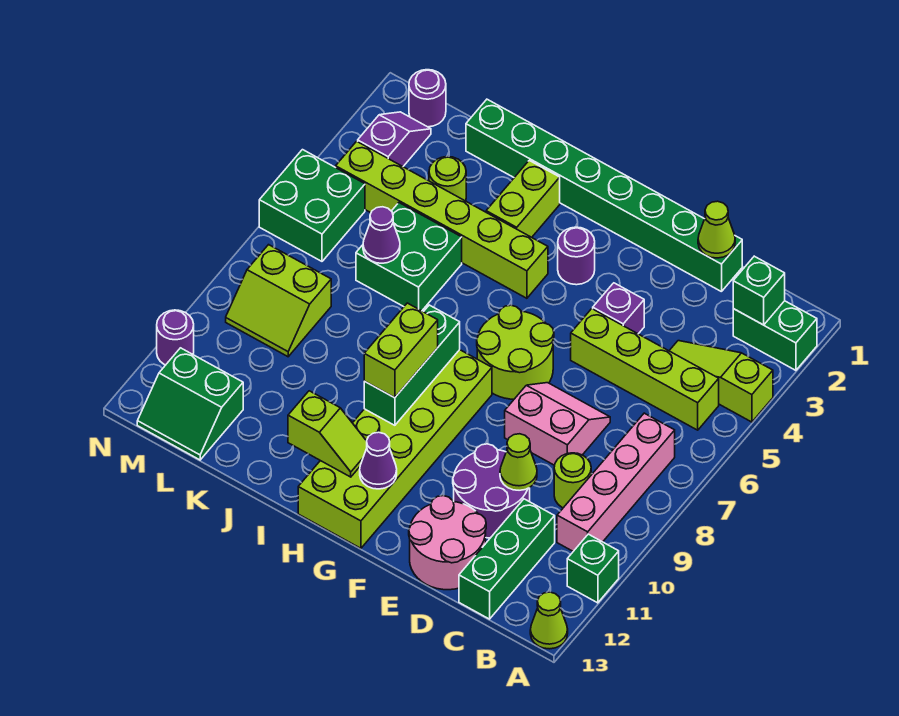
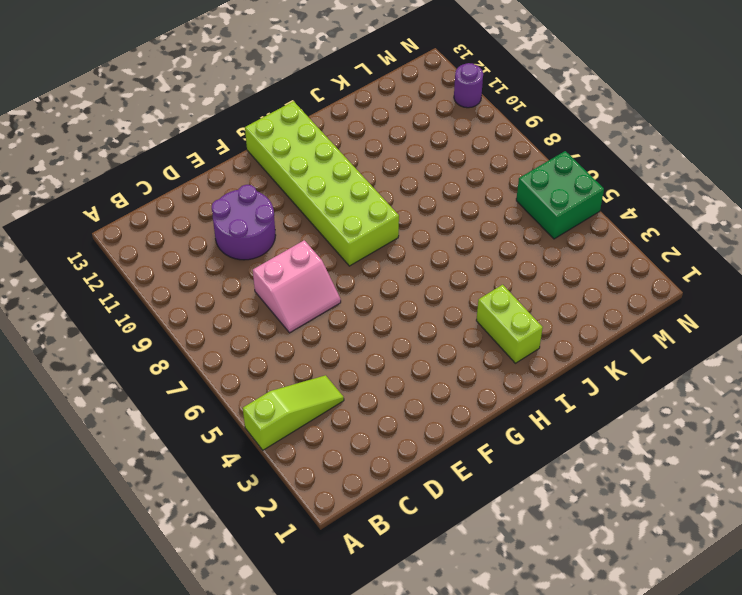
none -> green brick A2:B2 level 1
none -> green brick A11 level 1
none -> lime cone A13 level 1
none -> lime brick B5:E5 level 1

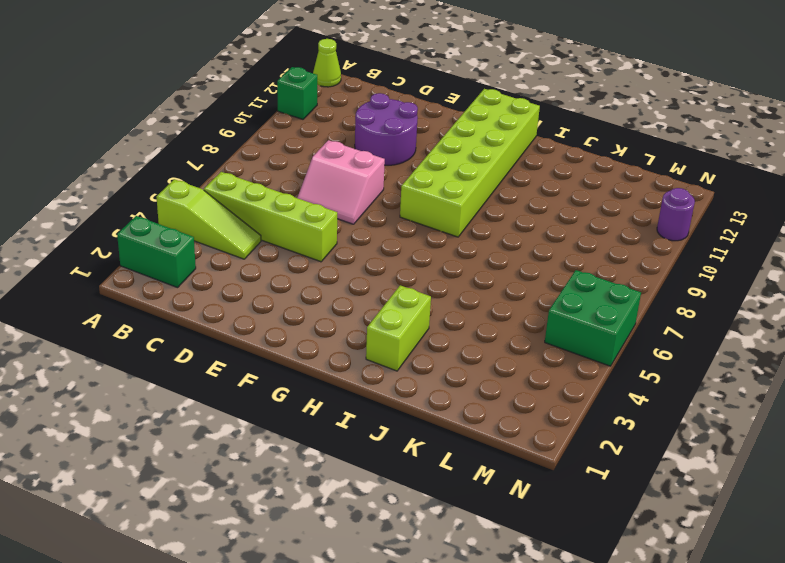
none -> pink brick B7:B10 level 1
none -> lime round brick C9 level 1
none -> green brick C11:C13 level 1
none -> green brick D1:K1 level 1

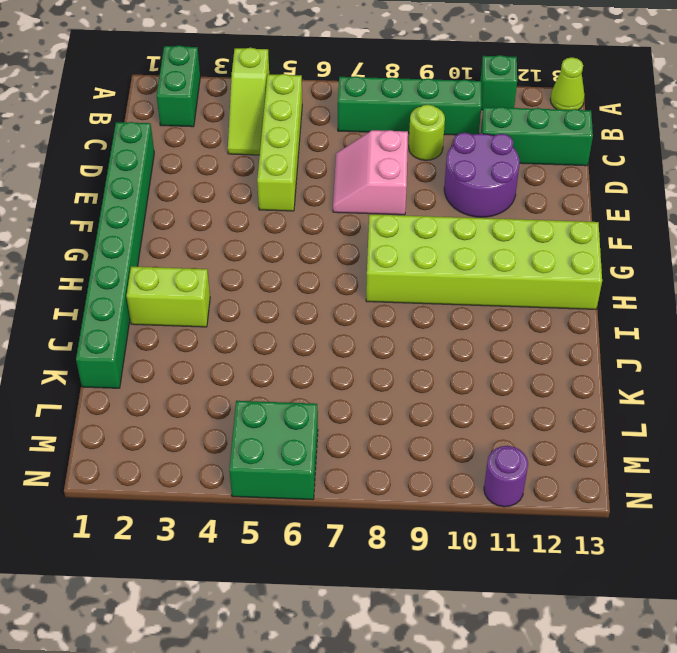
green brick B7:B10 level 1 -> pink brick B7:B10 level 1
none -> pink round brick D12:E13 level 1
none -> purple brick E4 level 1
none -> lime round brick F6:G7 level 1
none -> purple round brick G3 level 1

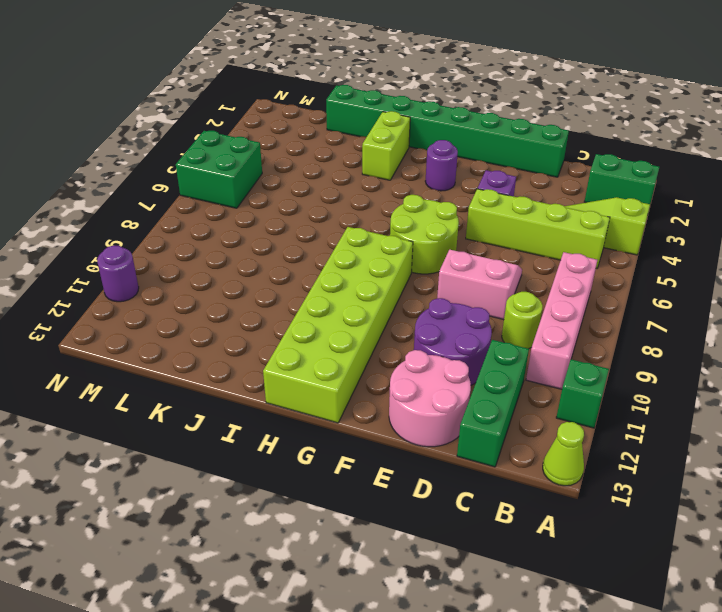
none -> lime brick H4:M4 level 1
none -> green brick J5:K6 level 1
none -> lime round brick K3 level 1
none -> lime slope L8:M9 level 1 top 8

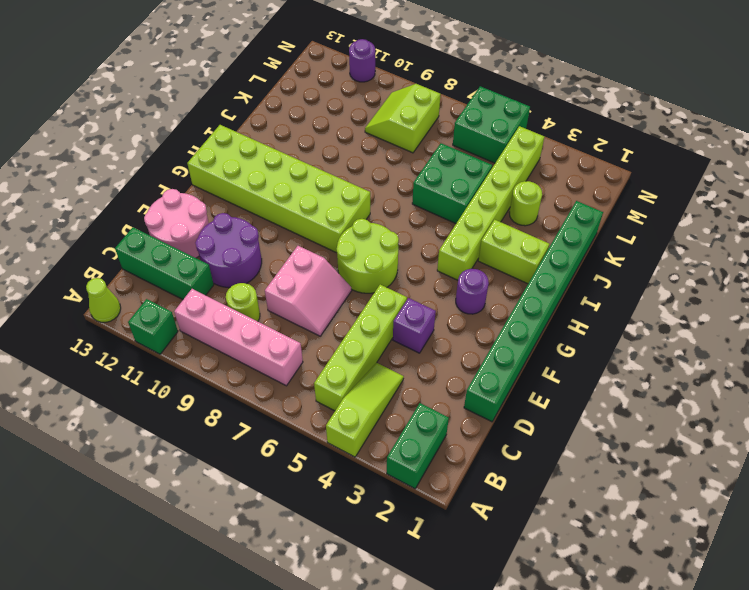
none -> green slope L12:M13 level 1 top 12
none -> purple round brick M1 level 1
none -> purple slope M2:M3 level 1 top 3
none -> green brick B2 level 2

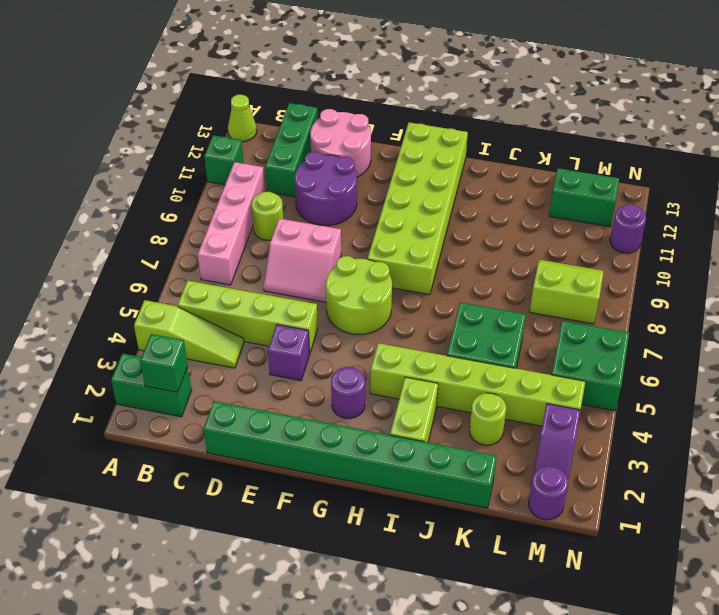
none -> lime cone D1 level 2
none -> lime cone D10 level 2
none -> purple cone G12 level 2
none -> green brick H8:H10 level 2

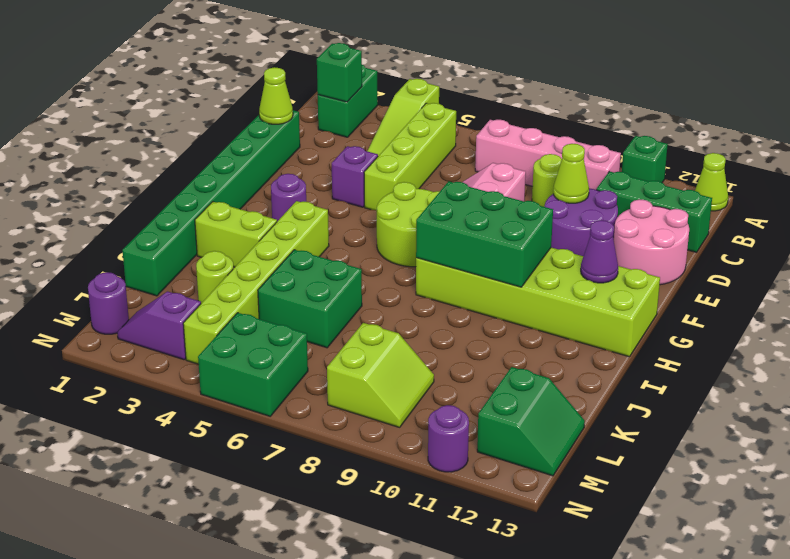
green brick G8:H10 level 2 -> green brick H8:H10 level 2
none -> lime slope H12:I12 level 2 top I
none -> purple cone K6 level 2
none -> lime brick H9:H10 level 3

